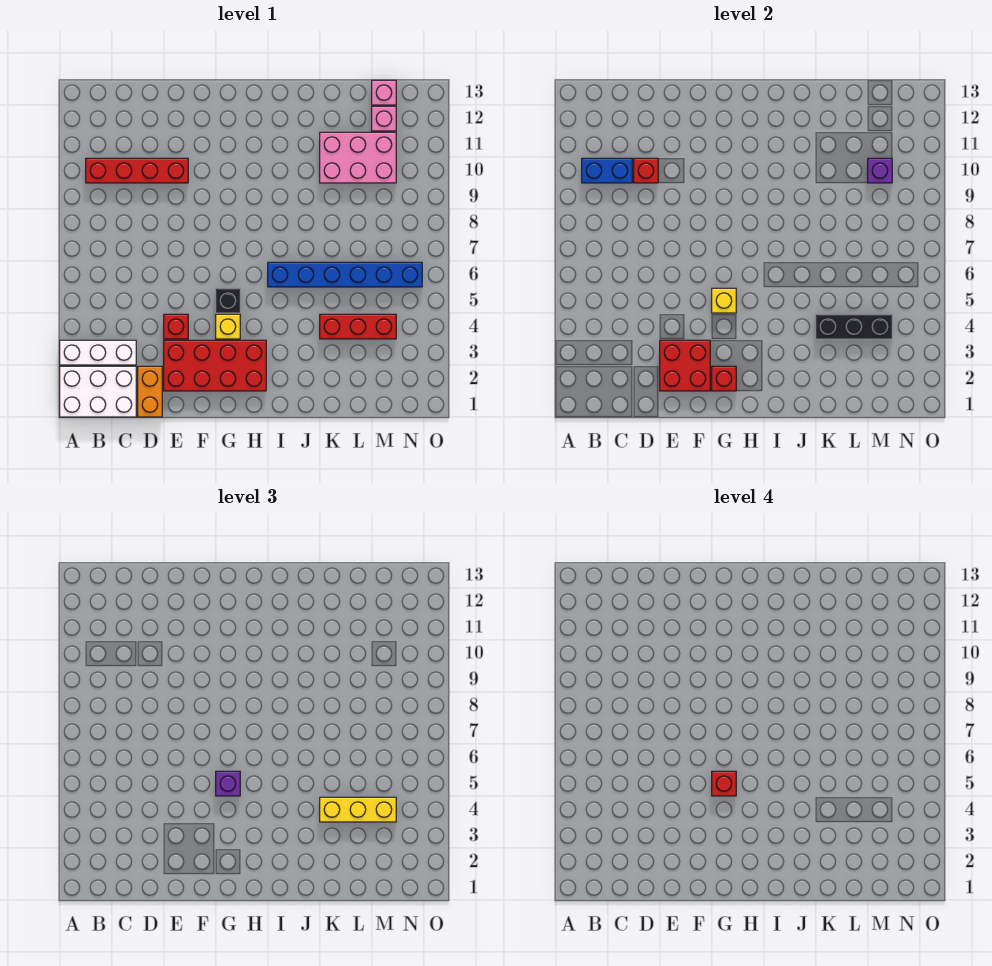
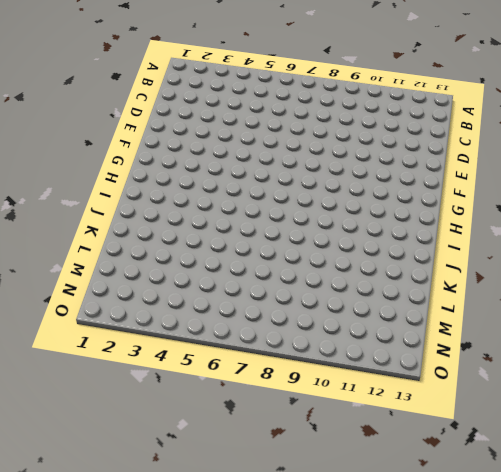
none -> white brick A1:C2 level 1
none -> white brick A3:C3 level 1
none -> red brick B10:E10 level 1

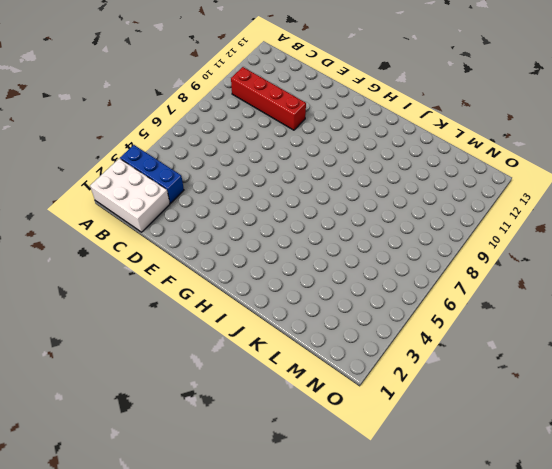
blue brick A3:C3 level 1 -> white brick A3:C3 level 1
none -> orange brick D1:D2 level 1
none -> red brick E2:H3 level 1
none -> red brick E4 level 1

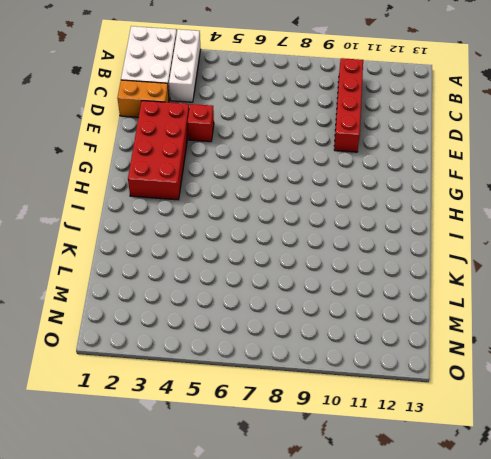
none -> yellow brick G4 level 1
none -> black brick G5 level 1
none -> blue brick I6:N6 level 1

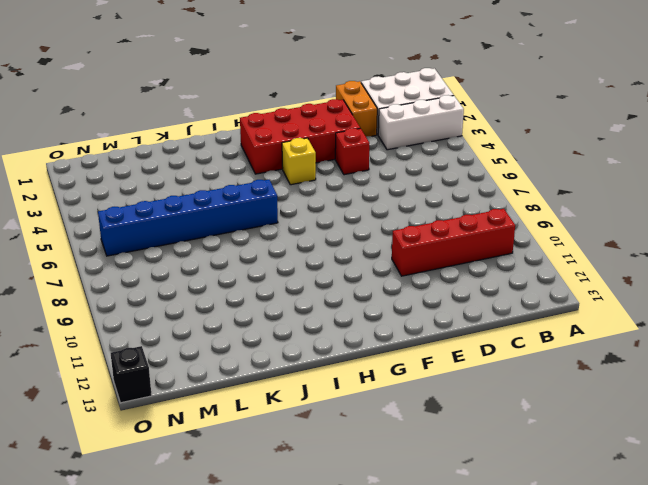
black brick O13 level 1 -> black brick G5 level 1
none -> red brick K4:M4 level 1
none -> pink brick K10:M11 level 1
none -> pink brick M12 level 1

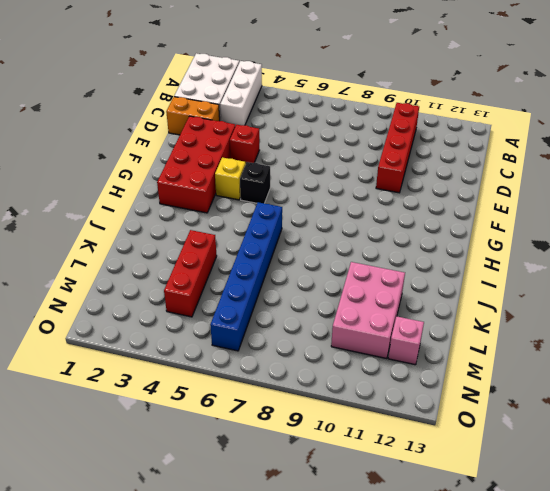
none -> pink brick M13 level 1
none -> blue brick B10:C10 level 2
none -> red brick D10 level 2

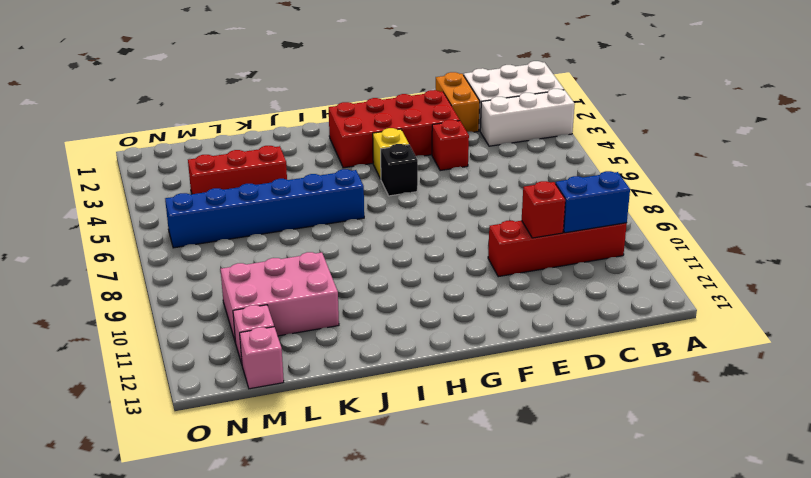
none -> red brick E2:F3 level 2
none -> red brick G2 level 2
none -> yellow brick G5 level 2

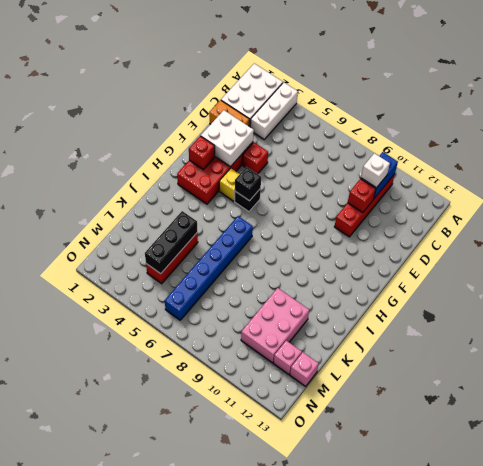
white brick C10 level 3 -> none
white brick E2:F3 level 2 -> red brick E2:F3 level 2
black brick G5 level 2 -> yellow brick G5 level 2
none -> purple brick M10 level 2
none -> purple brick G5 level 3
none -> yellow brick K4:M4 level 3

